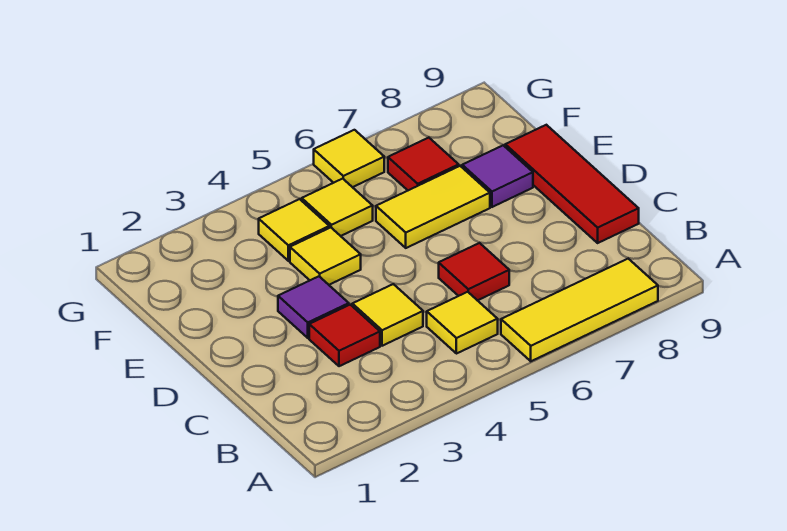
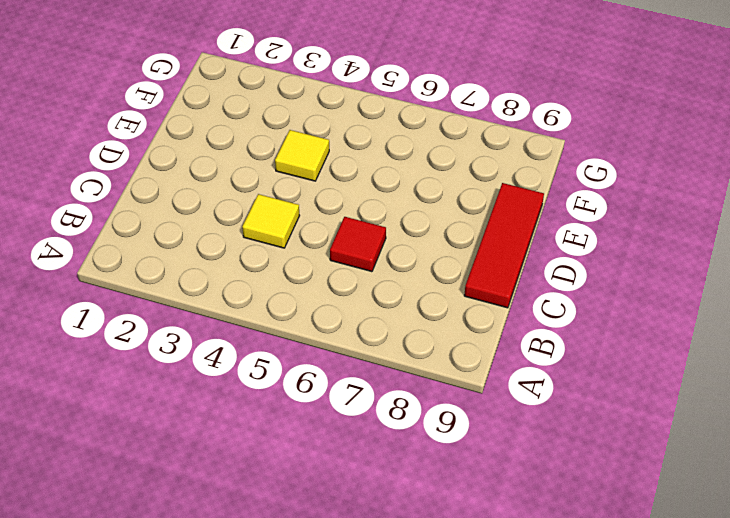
none -> yellow tile A6:A8 level 1
none -> yellow tile B5 level 1
none -> red tile C3 level 1

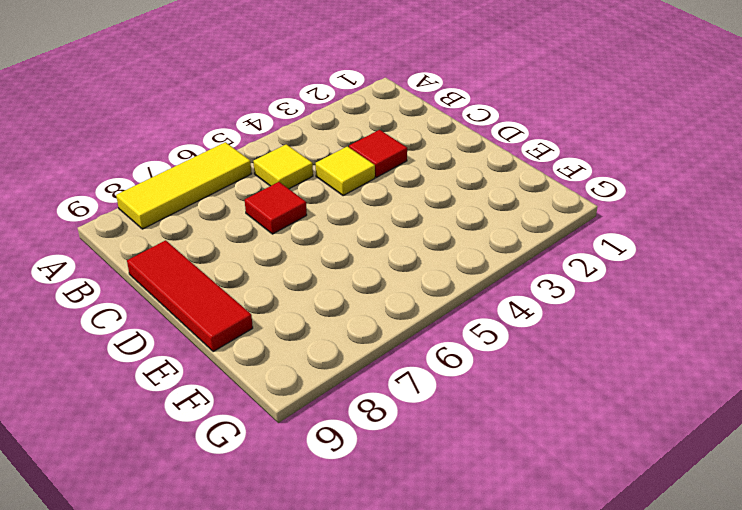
none -> purple tile D3 level 1
none -> yellow tile E4 level 1
none -> yellow tile E6:E7 level 1

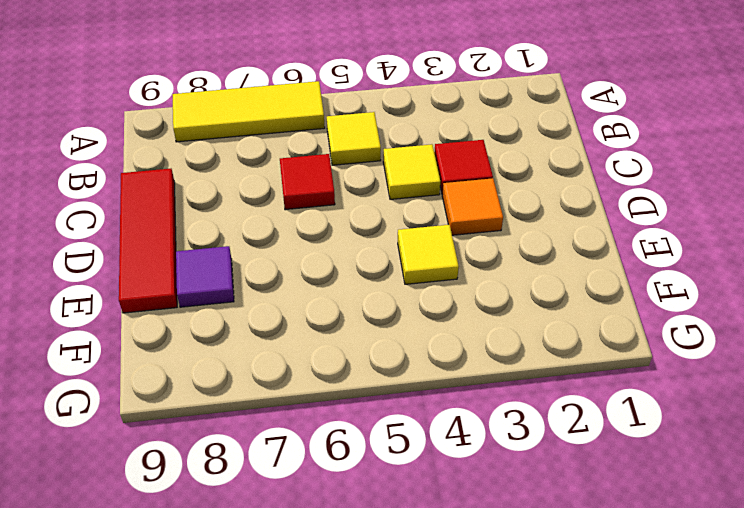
orange tile D3 level 1 -> purple tile D3 level 1
none -> yellow tile E6:E7 level 1
none -> yellow tile F4 level 1
none -> yellow tile F5 level 1

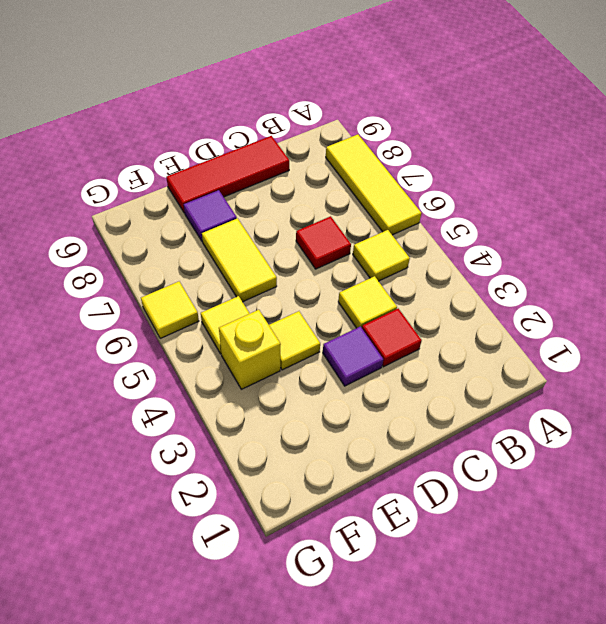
yellow brick F4 level 1 -> yellow tile F4 level 1
none -> red tile F7 level 1

